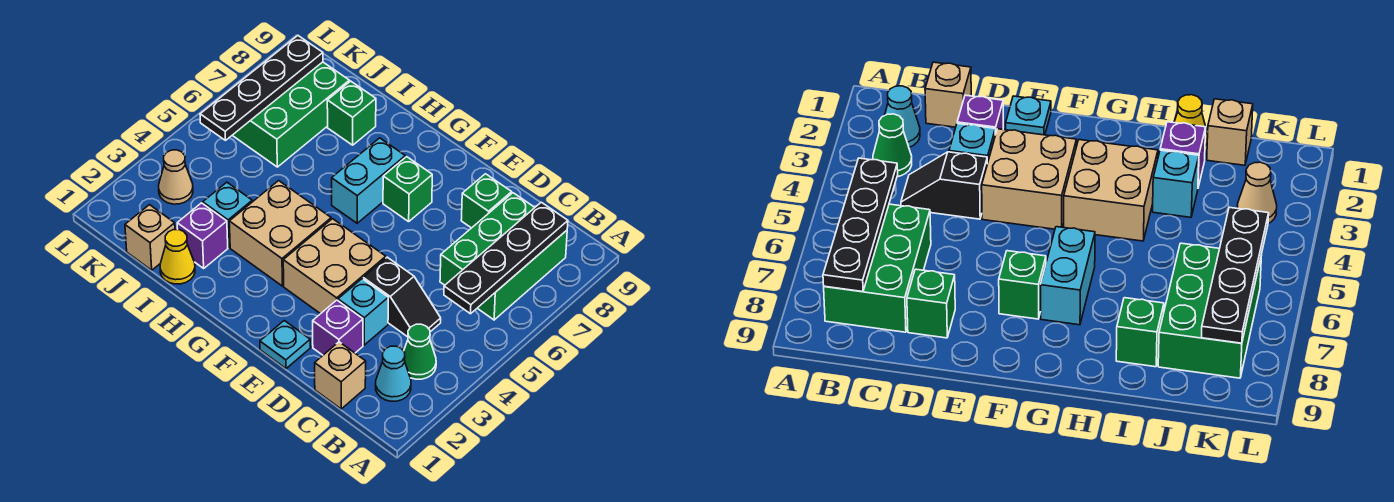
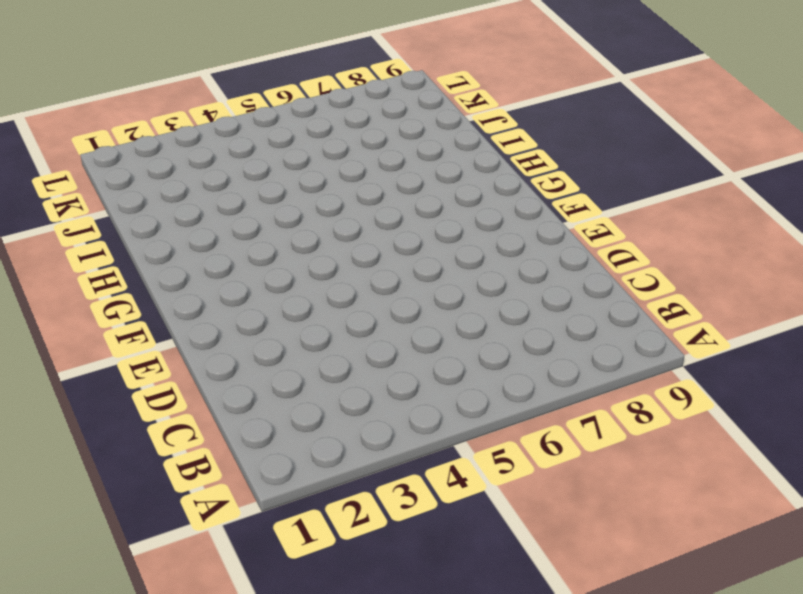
none -> cyan cone B2 level 1
none -> green cone B3 level 1
none -> green brick B6:C8 level 1

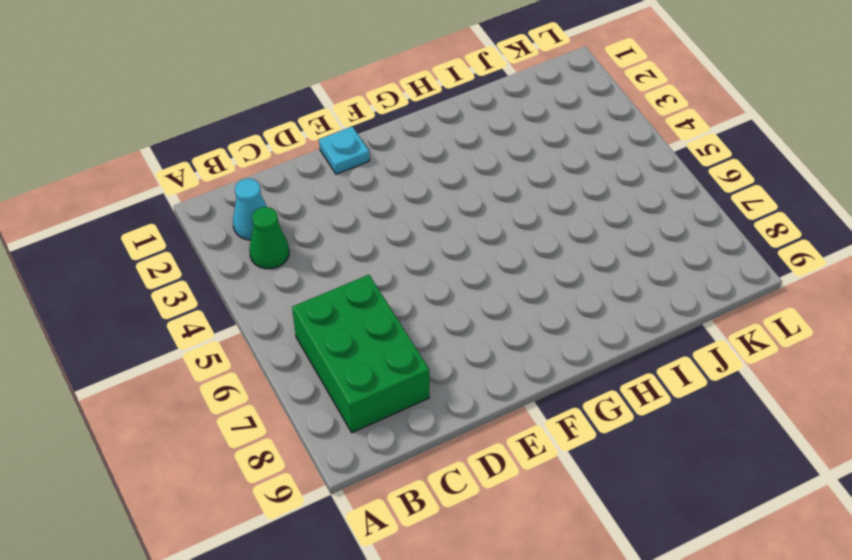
none -> tan brick C1 level 1
none -> black slope C4:D4 level 1 top D
none -> purple brick D2 level 1

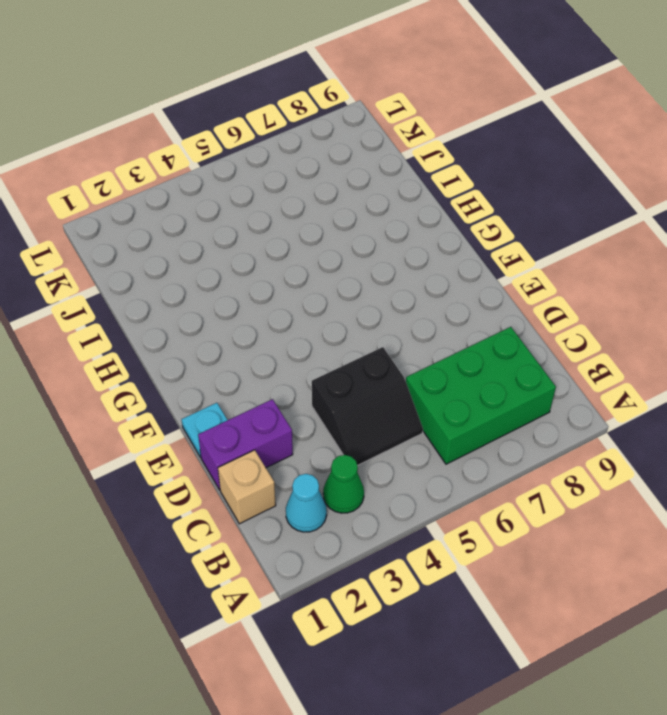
black slope C4:D5 level 1 top D -> black slope C4:D4 level 1 top D
purple brick D1:D2 level 1 -> purple brick D2 level 1
none -> cyan brick D3 level 1
none -> green brick D8 level 1
none -> tan brick E3:F4 level 1

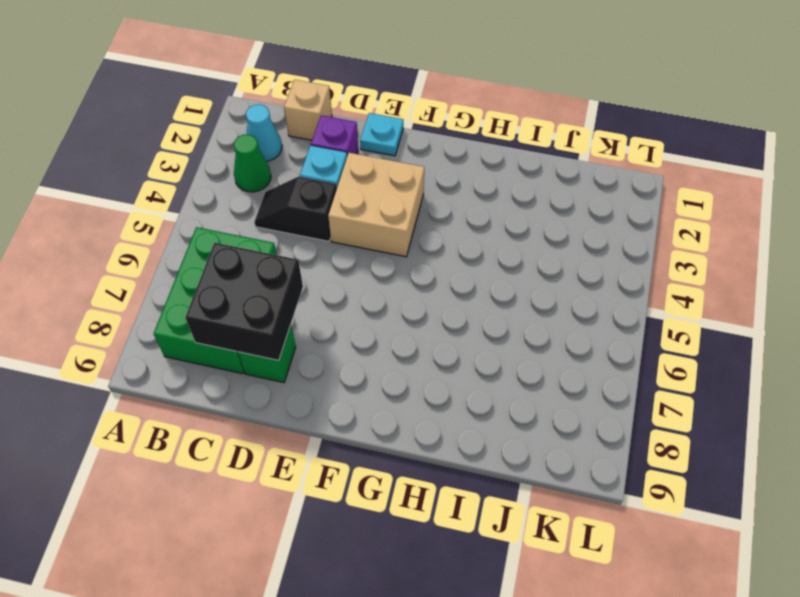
black brick C7:D8 level 2 -> none
none -> green brick F7 level 1
none -> tan brick G3:H4 level 1
none -> cyan brick G6:G7 level 1

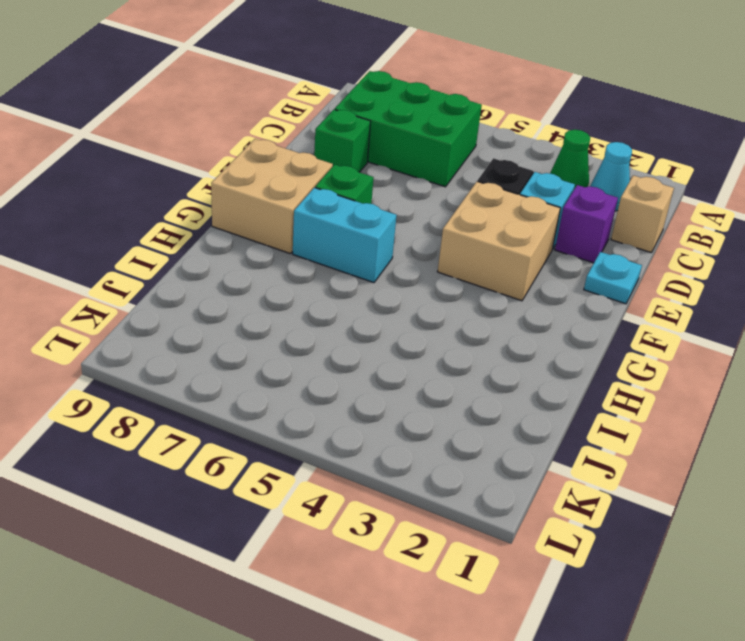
tan brick F8:G9 level 1 -> tan brick G3:H4 level 1
none -> yellow cone I1 level 1
none -> purple brick I2 level 1
none -> cyan brick I3 level 1

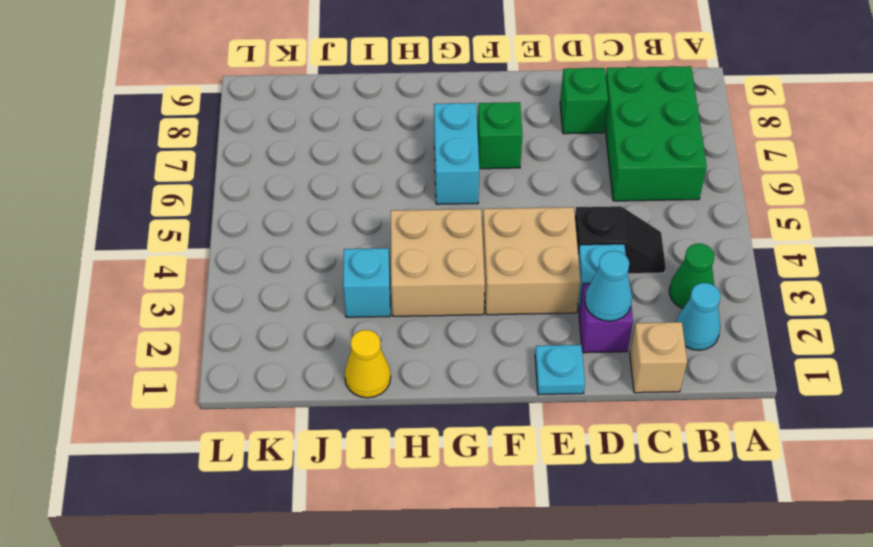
cyan cone D2 level 2 -> none
none -> purple brick I2 level 1
none -> green brick I8 level 1
none -> tan brick J1 level 1

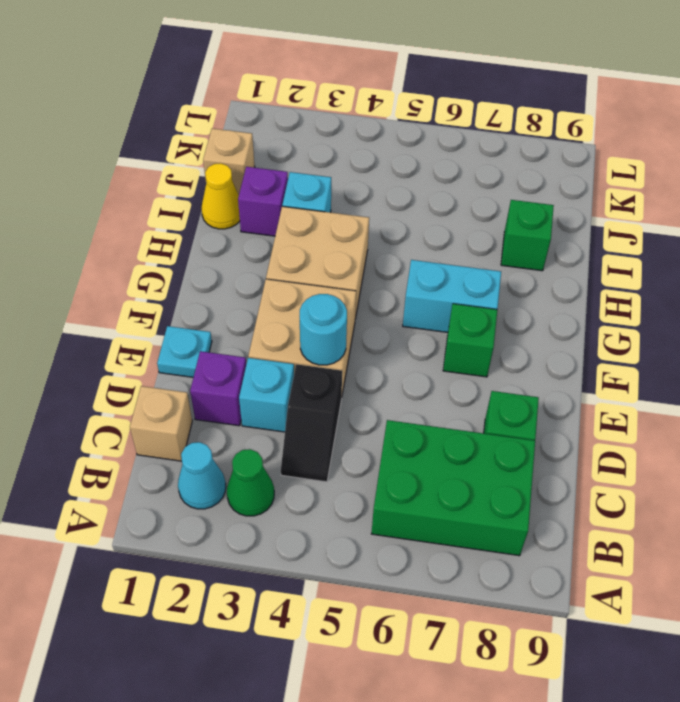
cyan round brick E4 level 2 -> none
none -> green brick J6:K8 level 1
none -> tan cone K3 level 1
none -> black plate B5:B8 level 2

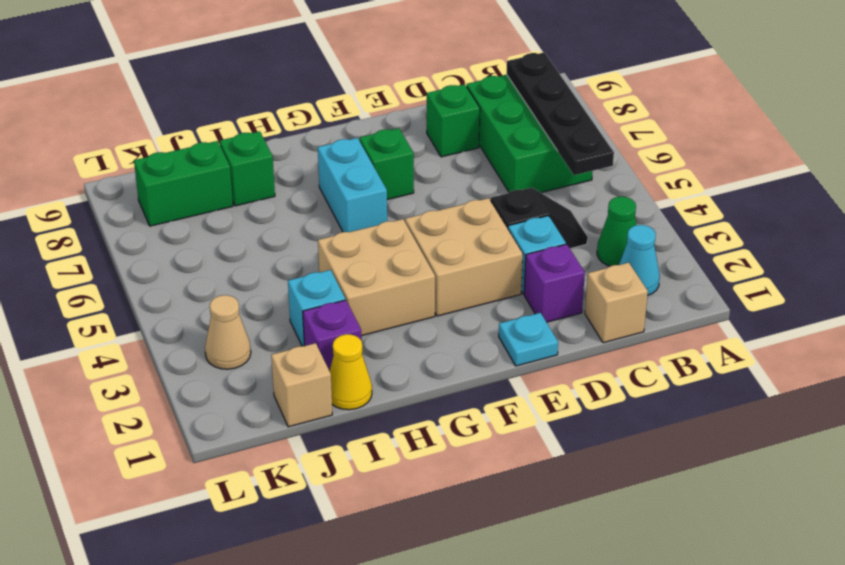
green brick J8:K8 level 1 -> green brick J6:K8 level 1
none -> black plate K5:K8 level 2

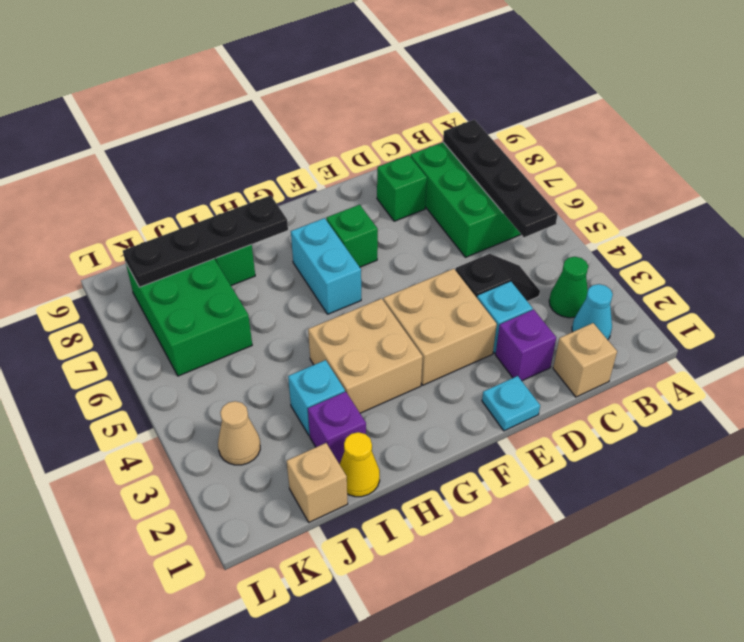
black plate H8:K8 level 2 -> black plate K5:K8 level 2

